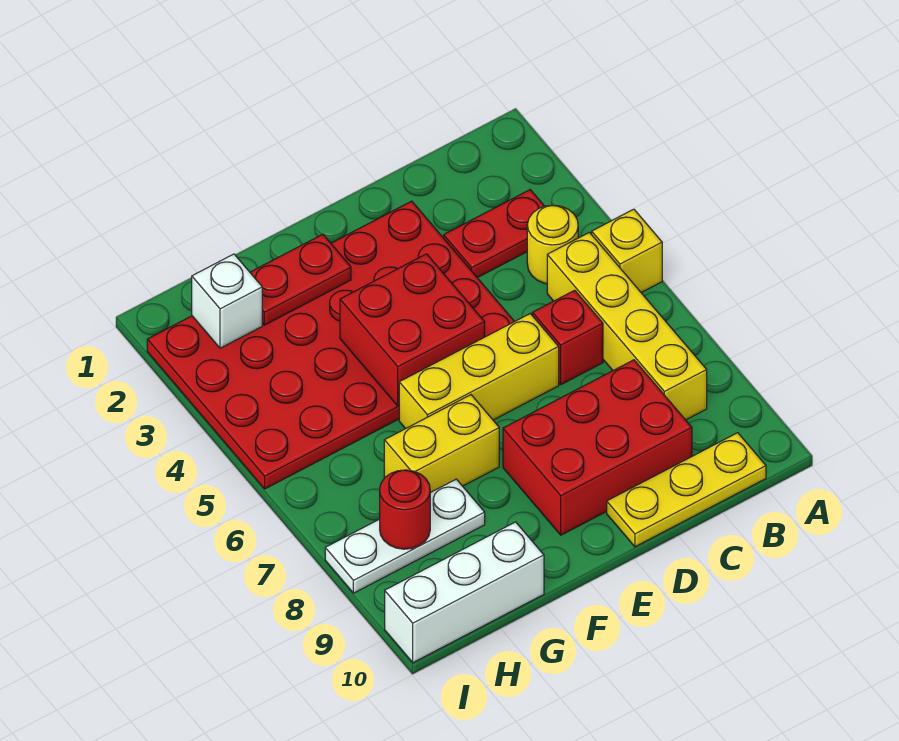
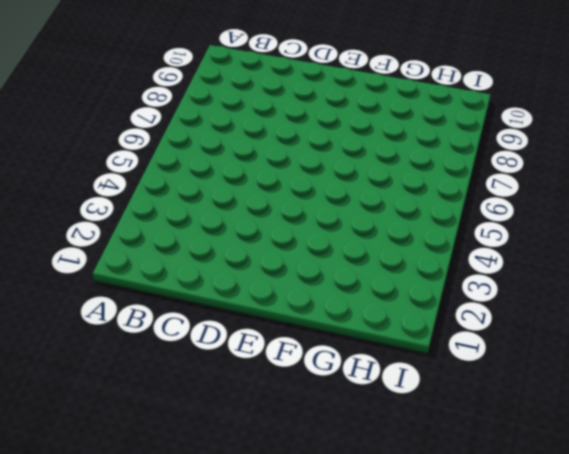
none -> yellow brick A5 level 1
none -> red plate B3:C3 level 1
none -> yellow round brick B4 level 1

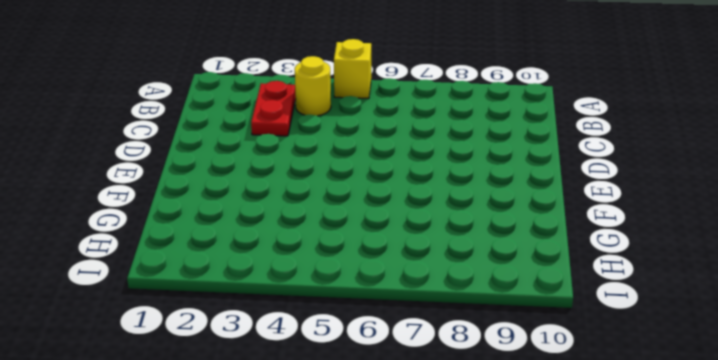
none -> yellow brick B5:B8 level 1
none -> yellow plate B10:D10 level 1
none -> red brick C6 level 1

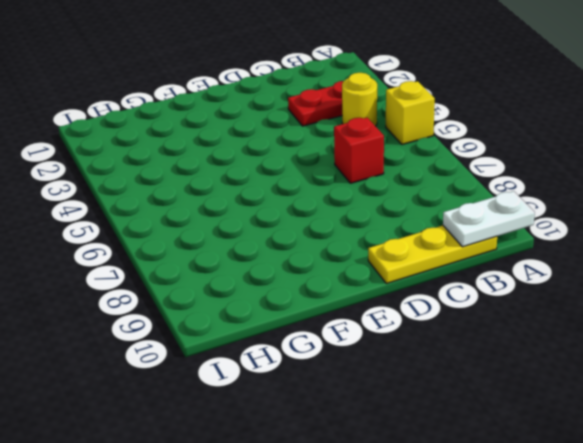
white plate A10:B10 level 2 -> none
none -> yellow brick B5:B8 level 1
none -> red brick C8:E9 level 1
none -> red plate D2:I5 level 1

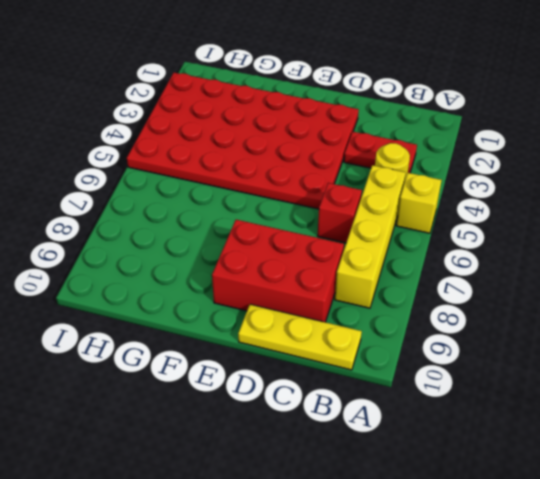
none -> yellow brick D6:F6 level 1
none -> yellow brick F7:G7 level 1
none -> white plate G8:I8 level 1

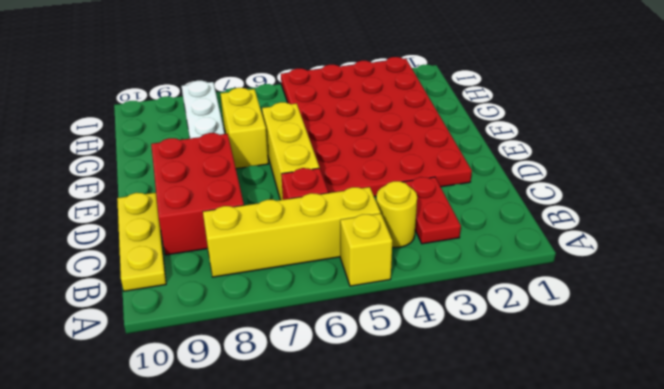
none -> white brick G10:I10 level 1
none -> red brick E4:F5 level 2
none -> red plate F2:G2 level 2

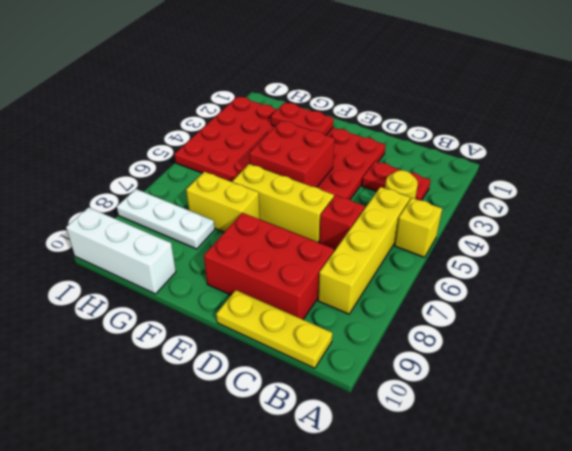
none -> white brick H2 level 2
none -> red round brick H8 level 2

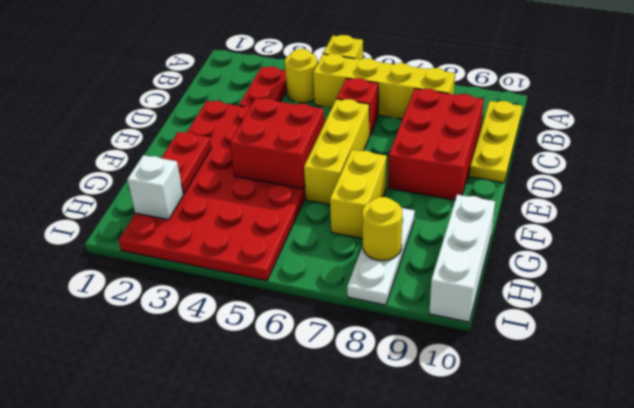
yellow round brick H8 level 2 -> red round brick H8 level 2

